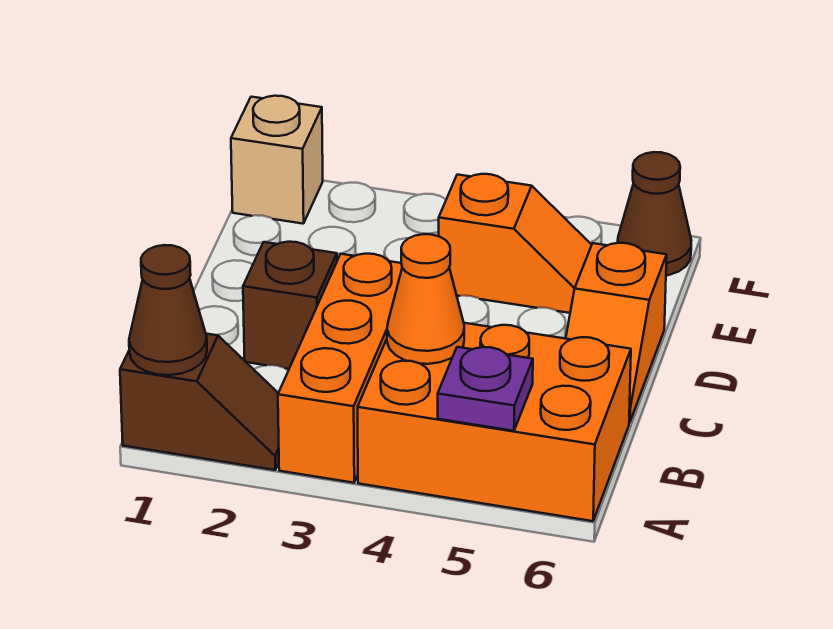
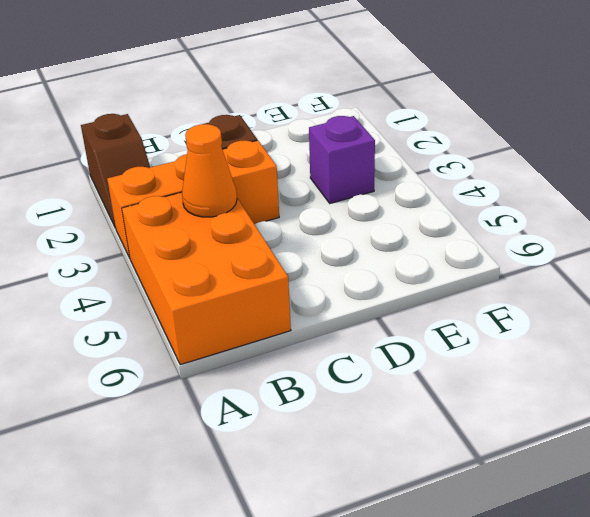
purple brick E3 level 1 -> none
none -> orange slope C6:D6 level 1 top D
none -> orange slope E4:E5 level 1 top 4

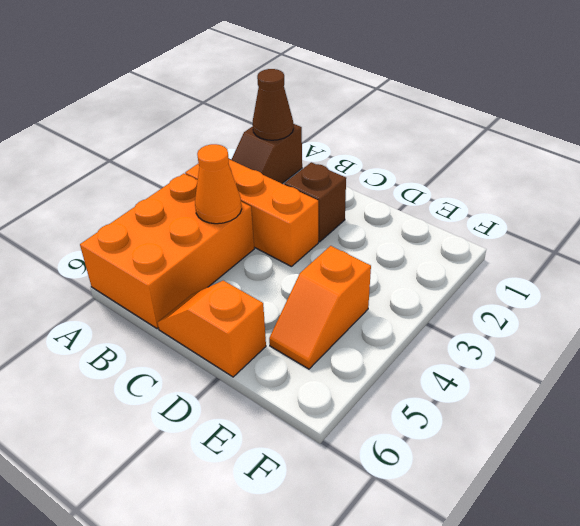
none -> tan brick F1 level 1
none -> brown cone F6 level 1

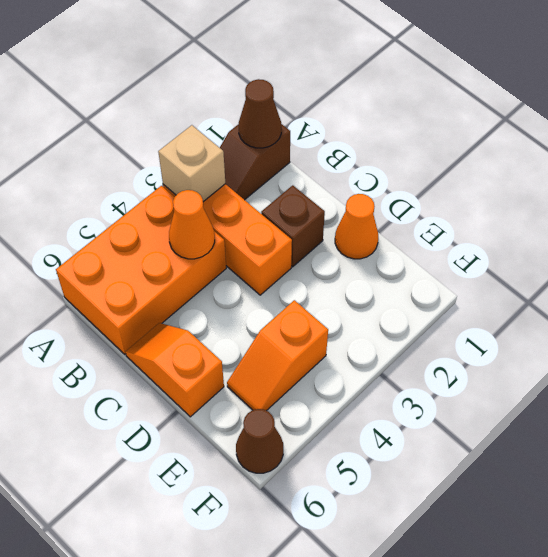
tan brick A3 level 2 -> tan brick F1 level 1
orange cone D1 level 1 -> none
none -> purple plate A5 level 2

